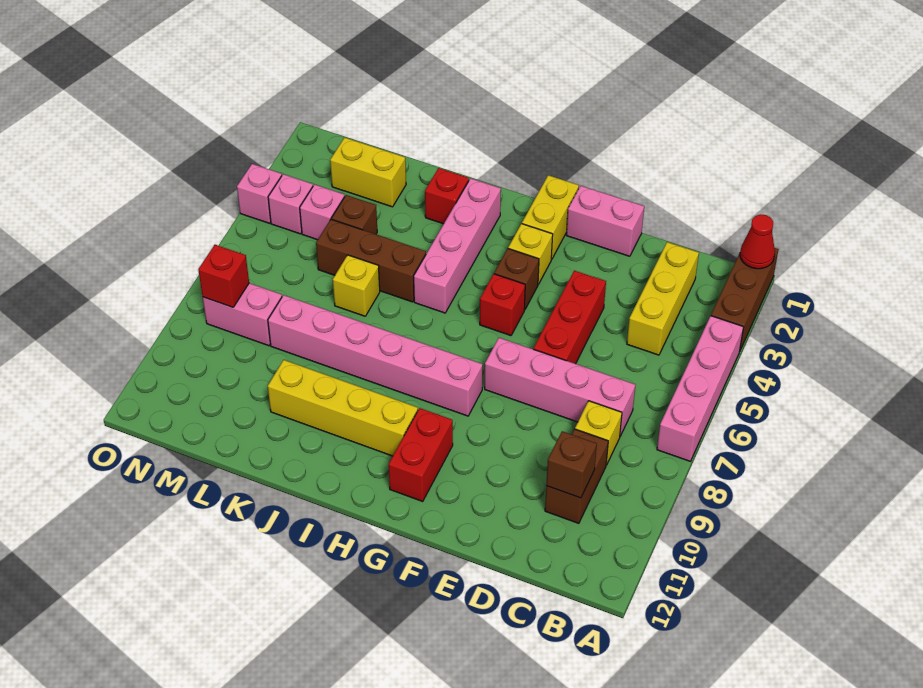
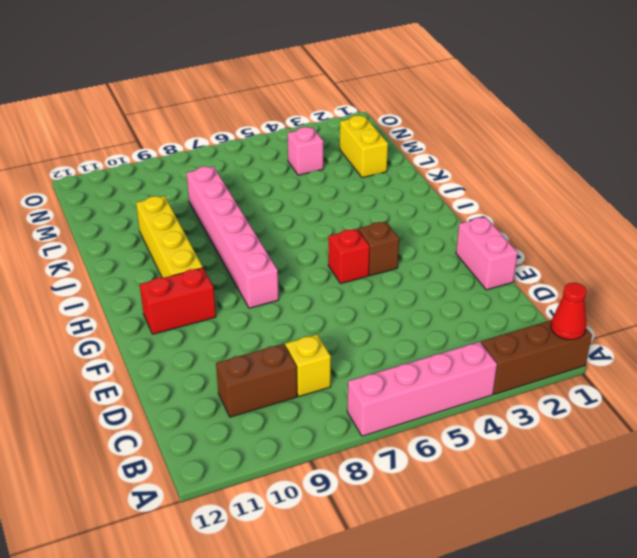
none -> yellow brick C2:C4 level 1
none -> pink brick C7:F7 level 1
none -> red brick E4:E6 level 1

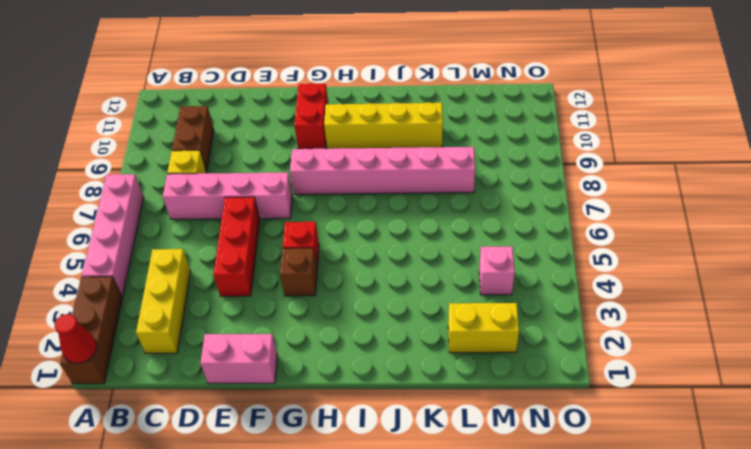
none -> yellow brick G1:G2 level 1
none -> yellow brick G3 level 1
none -> pink brick I2:I5 level 1

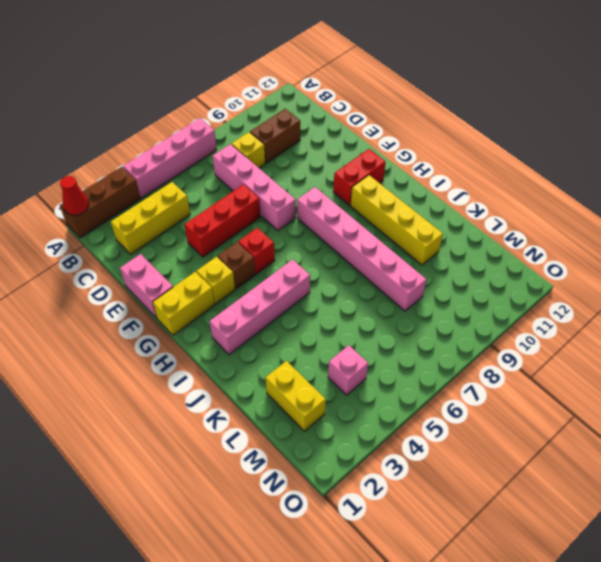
none -> red brick J2 level 1
none -> brown brick J5:L5 level 1
none -> yellow brick K6 level 1

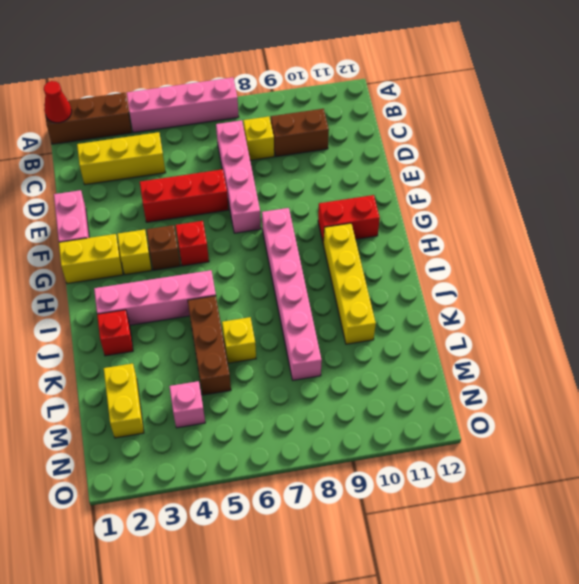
none -> brown brick L4 level 1
none -> pink brick M8:N8 level 1
none -> pink brick N4 level 1

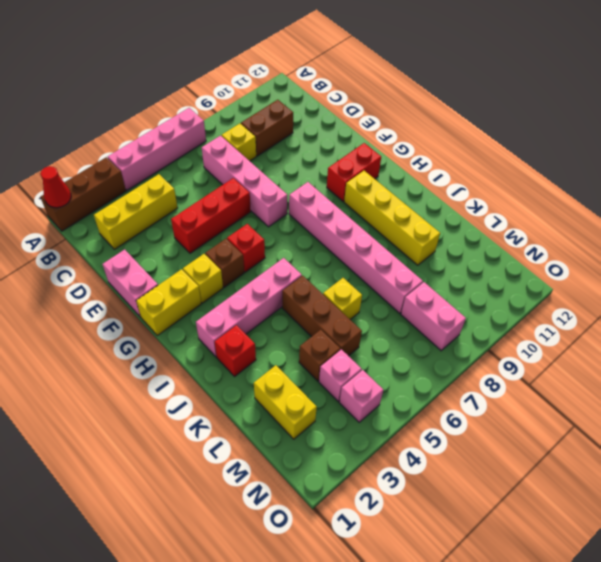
none -> pink brick O4 level 1
none -> brown brick C10 level 2
none -> red brick N8 level 2

